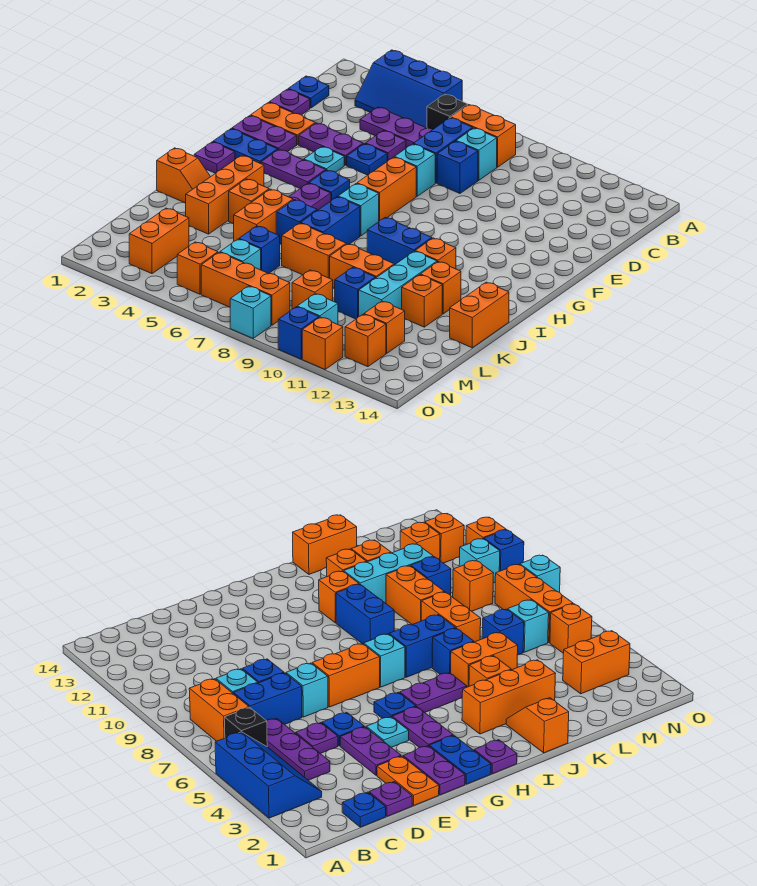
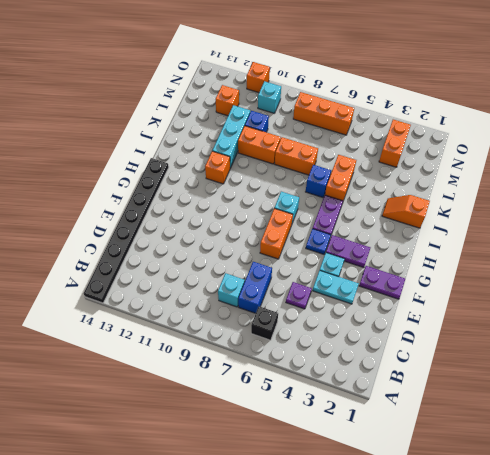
black plate A14:H14 level 1 -> none
cyan plate E3:E4 level 1 -> purple plate E3:E4 level 1
none -> blue slope A3:B5 level 1 top A
none -> orange brick B7:B8 level 1
none -> blue plate C1 level 1
none -> purple plate C4:C6 level 1

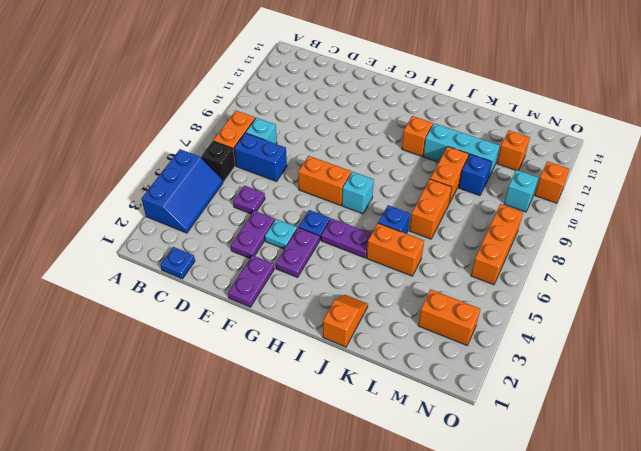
none -> purple plate C4:C6 level 1
none -> purple plate D1 level 1
none -> blue brick D8 level 1
none -> orange plate E1:E2 level 1

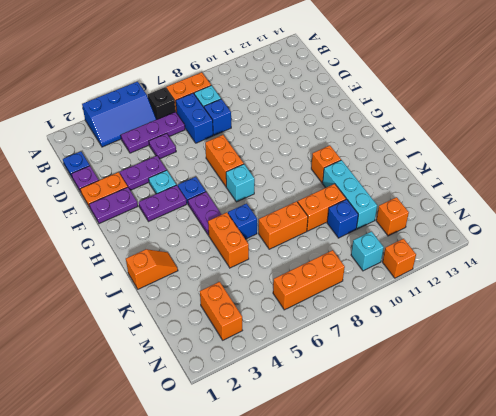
none -> blue plate E5 level 1
none -> cyan brick E7 level 1
none -> blue plate G1:G2 level 1
none -> purple plate H1 level 1

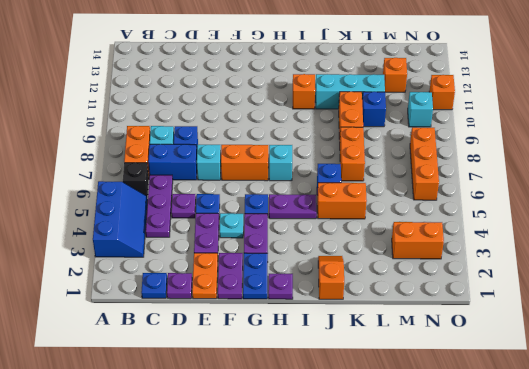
none -> orange brick I3:K3 level 1
none -> blue brick I7:J7 level 1
none -> blue brick I9:I10 level 1
none -> orange brick J4 level 1

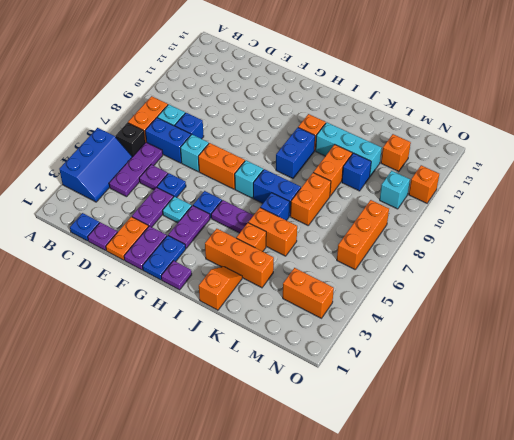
none -> orange brick J12 level 1
none -> orange brick J14:K14 level 1
none -> orange brick K12 level 1
none -> blue brick L6 level 1

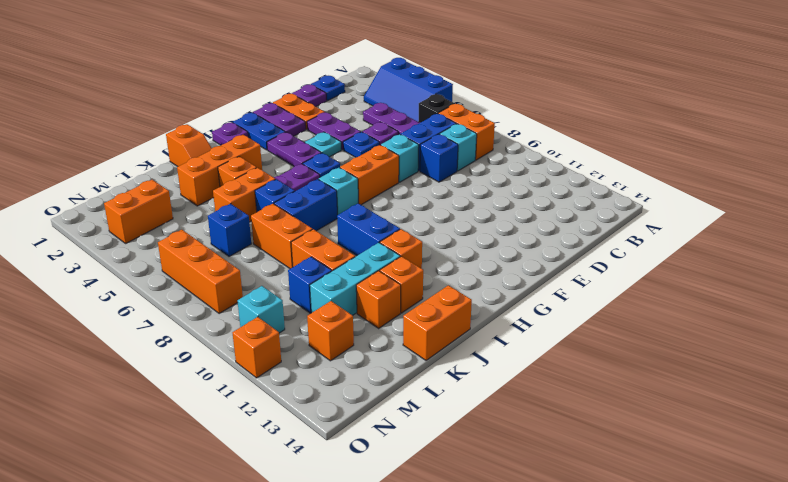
none -> cyan brick M6 level 1
none -> orange brick M9 level 1
none -> orange brick N5 level 1
none -> orange brick N12 level 1

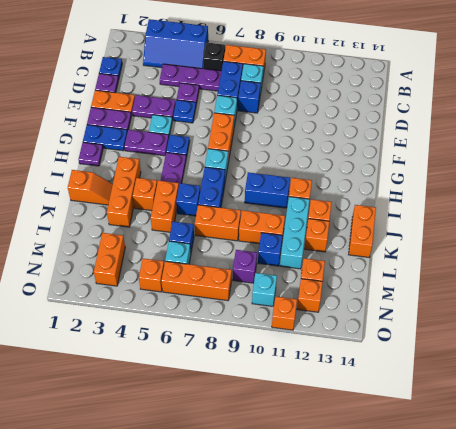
purple brick M9 level 1 -> orange brick M9 level 1
none -> cyan brick O8 level 1
none -> blue brick O10 level 1

